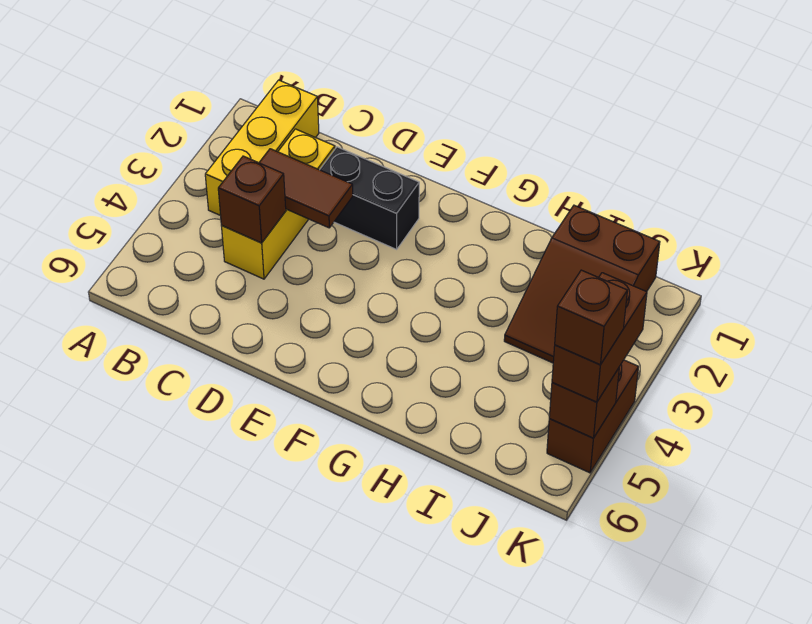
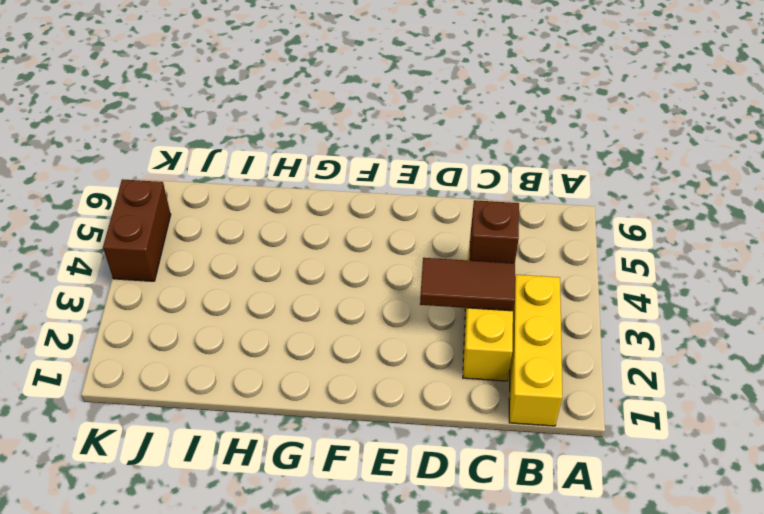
none -> black brick D2:E2 level 1
none -> brown slope I1:J3 level 1 top 1

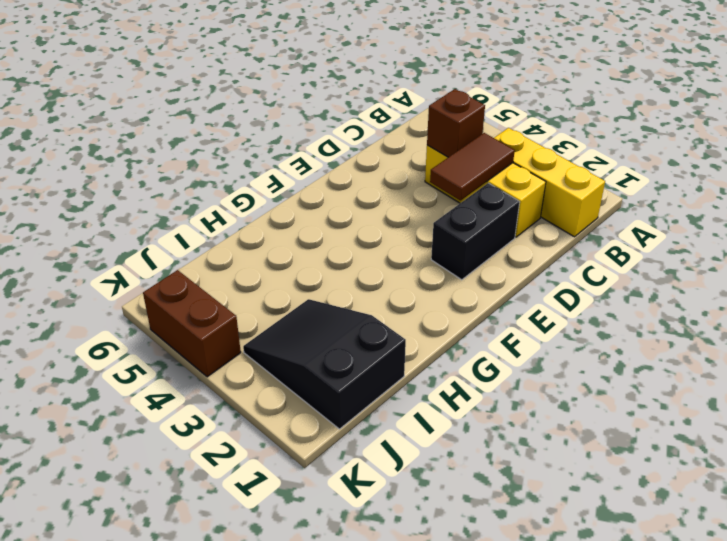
black slope I1:J3 level 1 top 1 -> brown slope I1:J3 level 1 top 1
none -> brown brick K5 level 2
none -> brown brick K4:K5 level 3

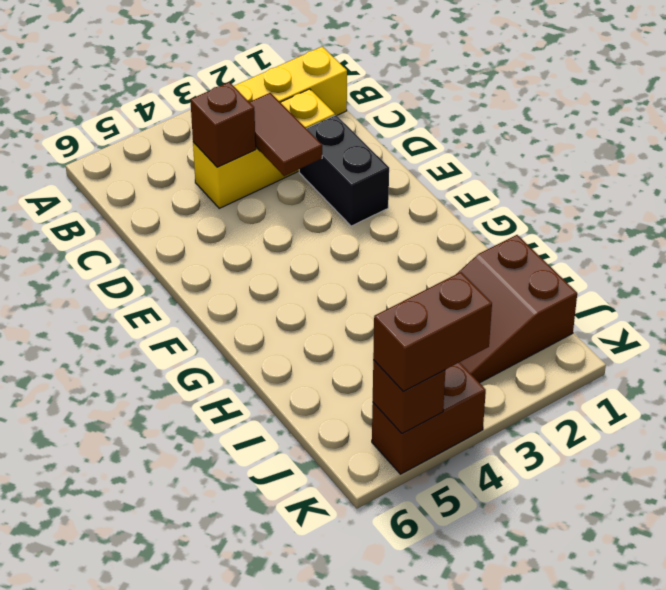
none -> brown brick K5 level 4

